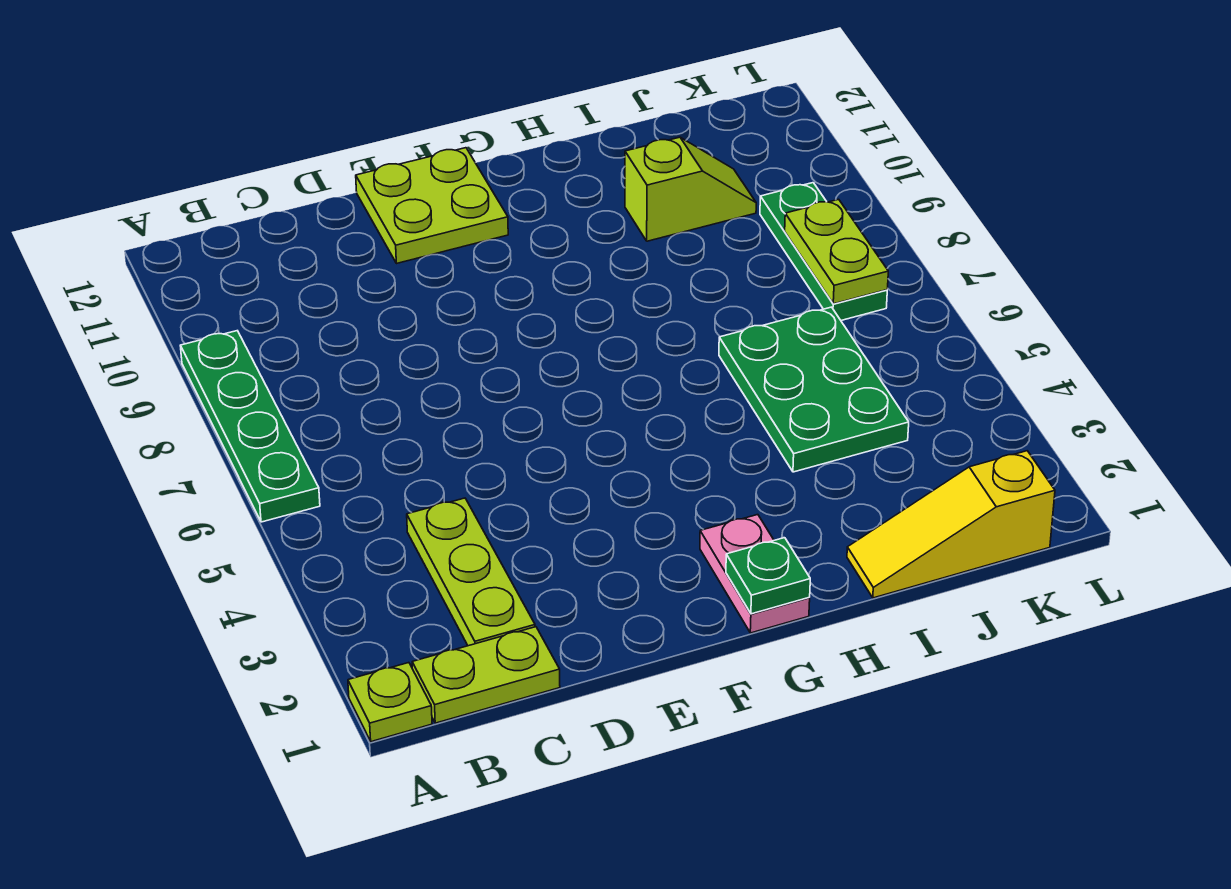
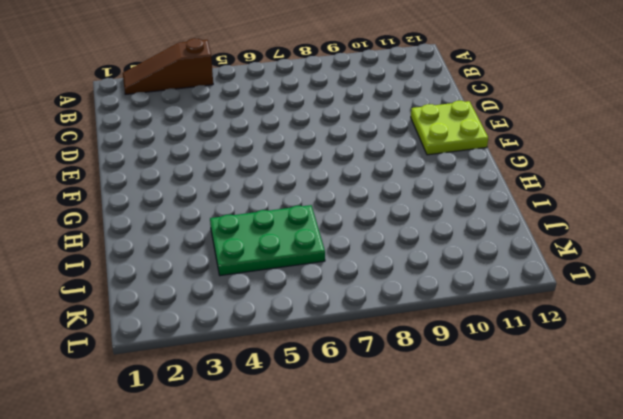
brown slope A2:A4 level 1 top 4 -> none
none -> lime plate A1 level 1
none -> green plate A6:A9 level 1
none -> lime plate B1:C1 level 1

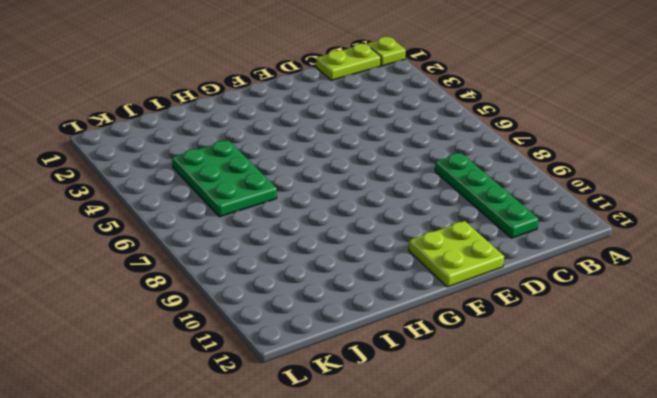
green plate C8:C11 level 1 -> green plate A6:A9 level 1
none -> lime plate C2:C4 level 1
none -> pink plate G1:G2 level 1
none -> yellow slope I1:K1 level 1 top K

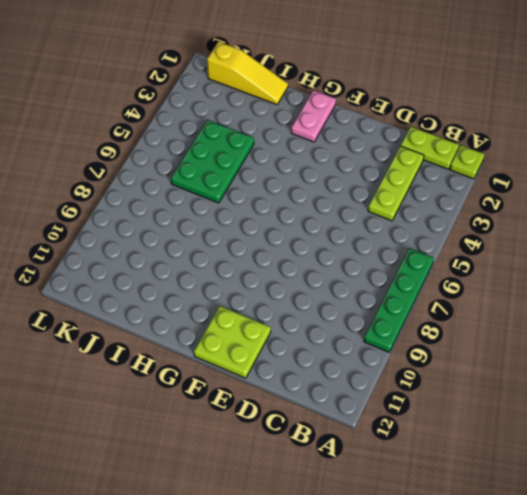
none -> lime slope I10:J10 level 1 top I
none -> green plate K7:K9 level 1
none -> green plate G1 level 2

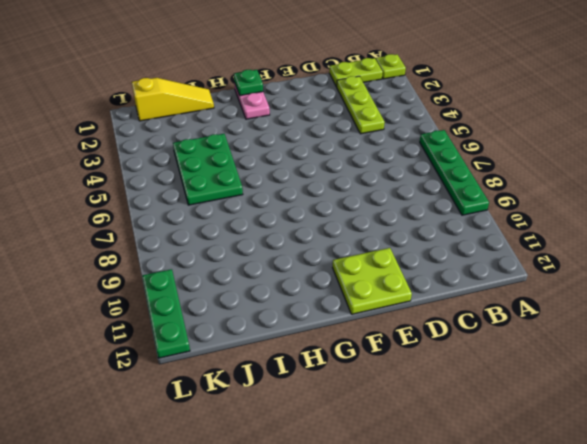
green plate L10:L12 level 1 -> green plate K7:K9 level 1
none -> lime slope I10:J10 level 1 top I
none -> lime plate K7:K8 level 2

